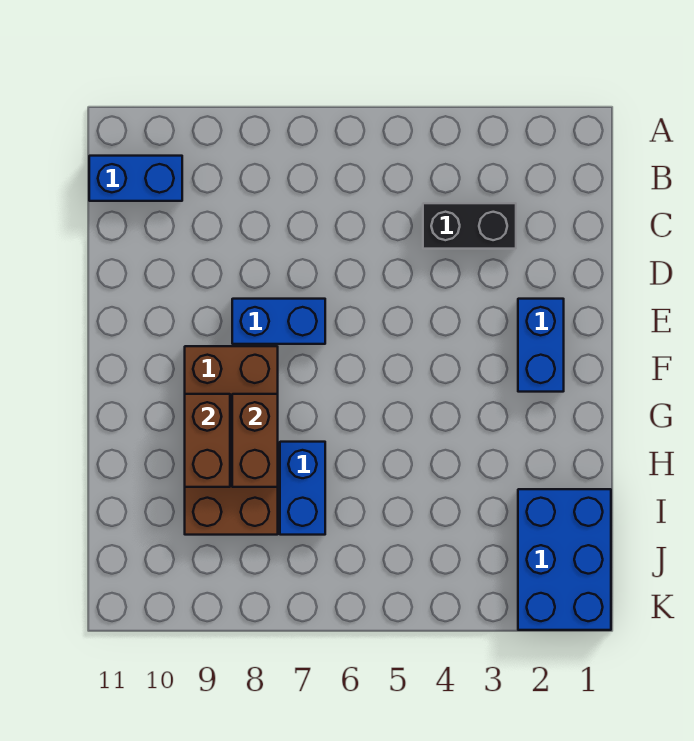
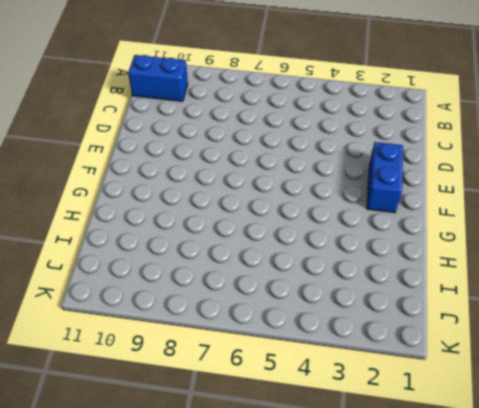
none -> black brick C3:C4 level 1
none -> blue brick E7:E8 level 1

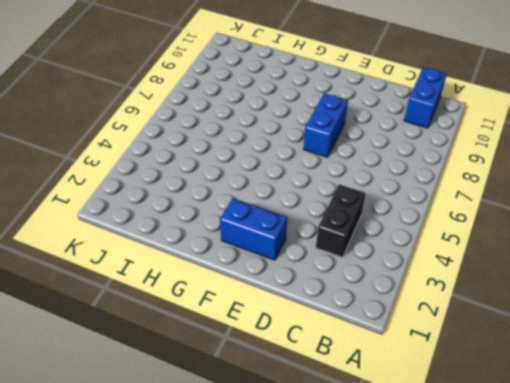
none -> brown brick F8:I9 level 1
none -> blue brick H7:I7 level 1

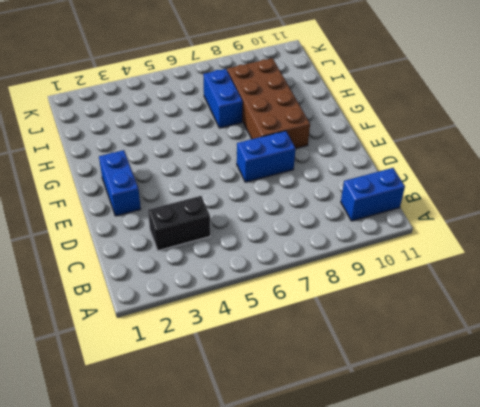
none -> blue brick I1:K2 level 1
none -> brown brick G8:H8 level 2

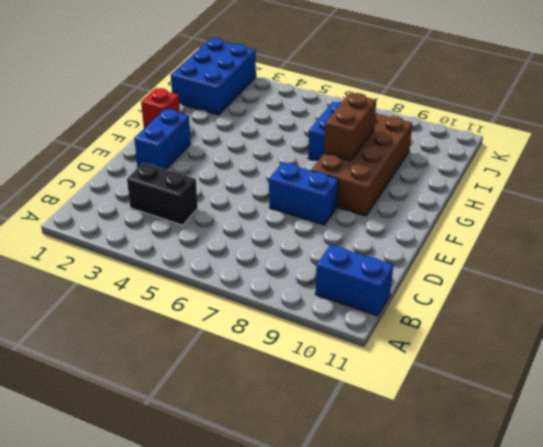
red brick G1 level 1 -> none
none -> brown brick G9:H9 level 2

